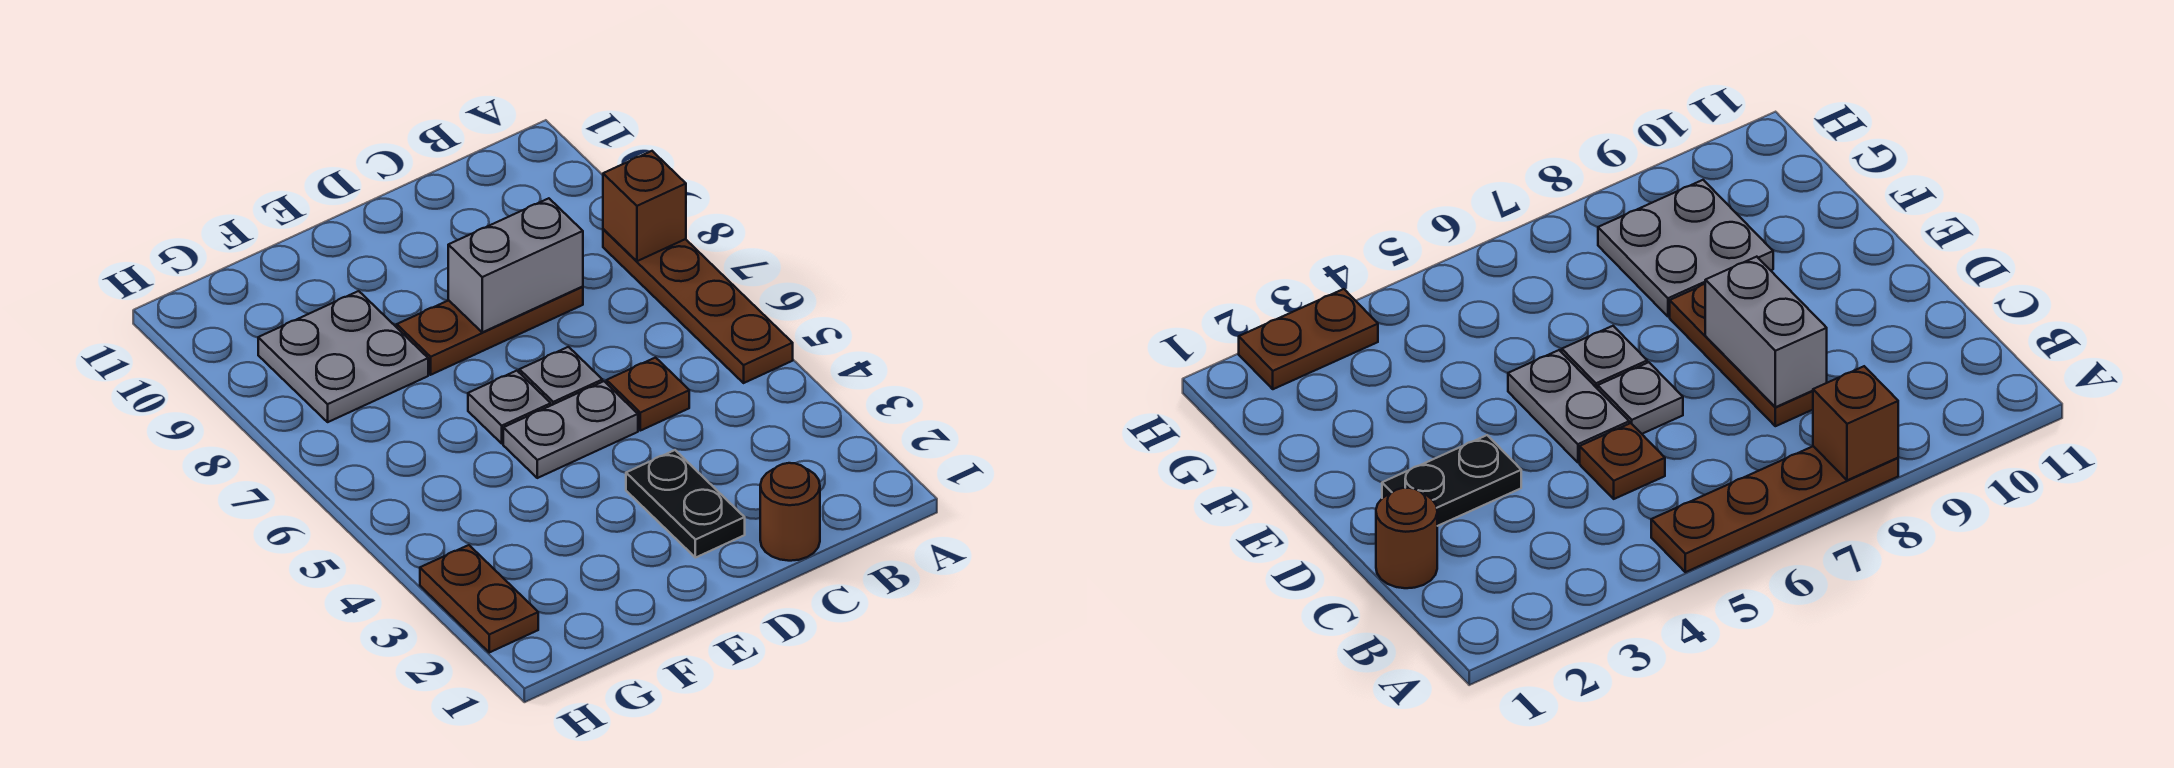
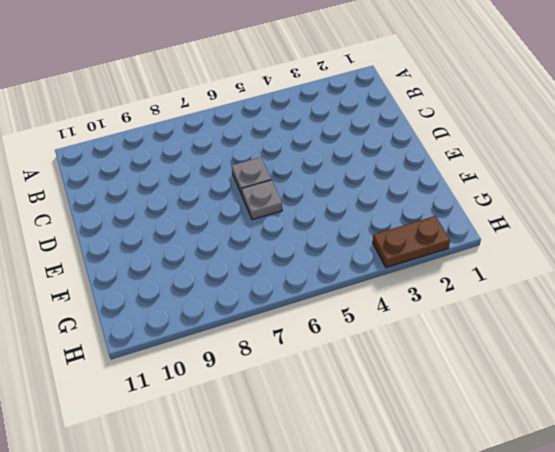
none -> brown plate A5:A8 level 1
none -> brown round brick C1 level 1
none -> brown plate C5 level 1

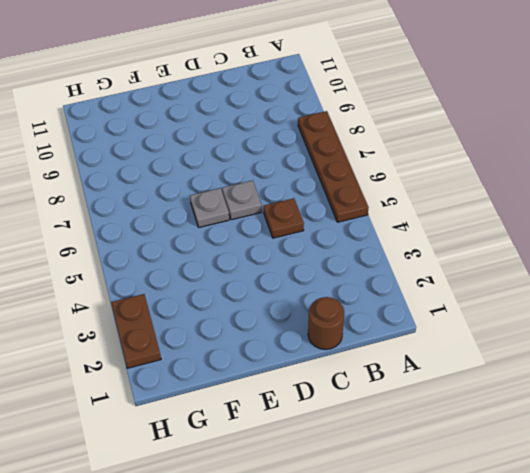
none -> brown plate C8:E8 level 1
none -> black plate D2:D3 level 1
none -> grey plate D5:E5 level 1

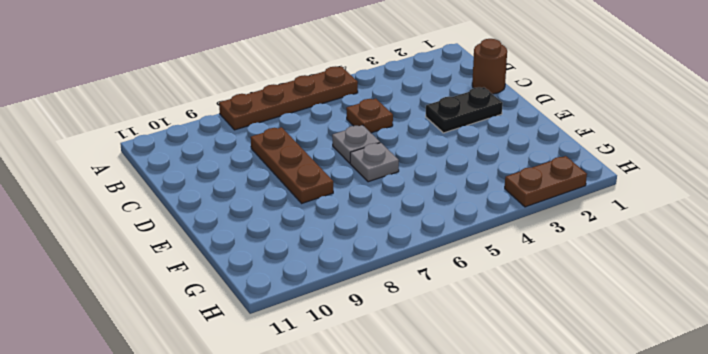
none -> grey plate D5:E5 level 1
none -> grey plate F8:G9 level 1
none -> brown brick A8 level 2

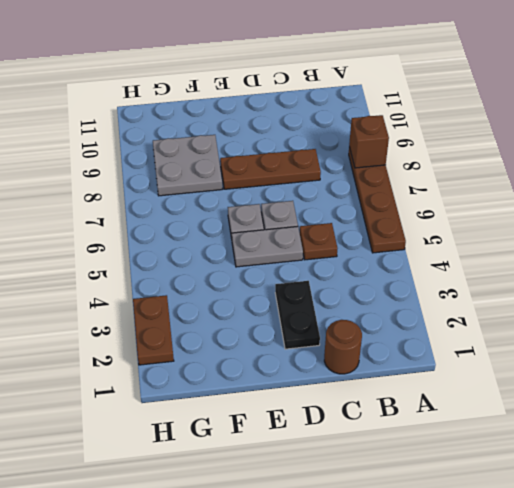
none -> grey brick C8:D8 level 2

